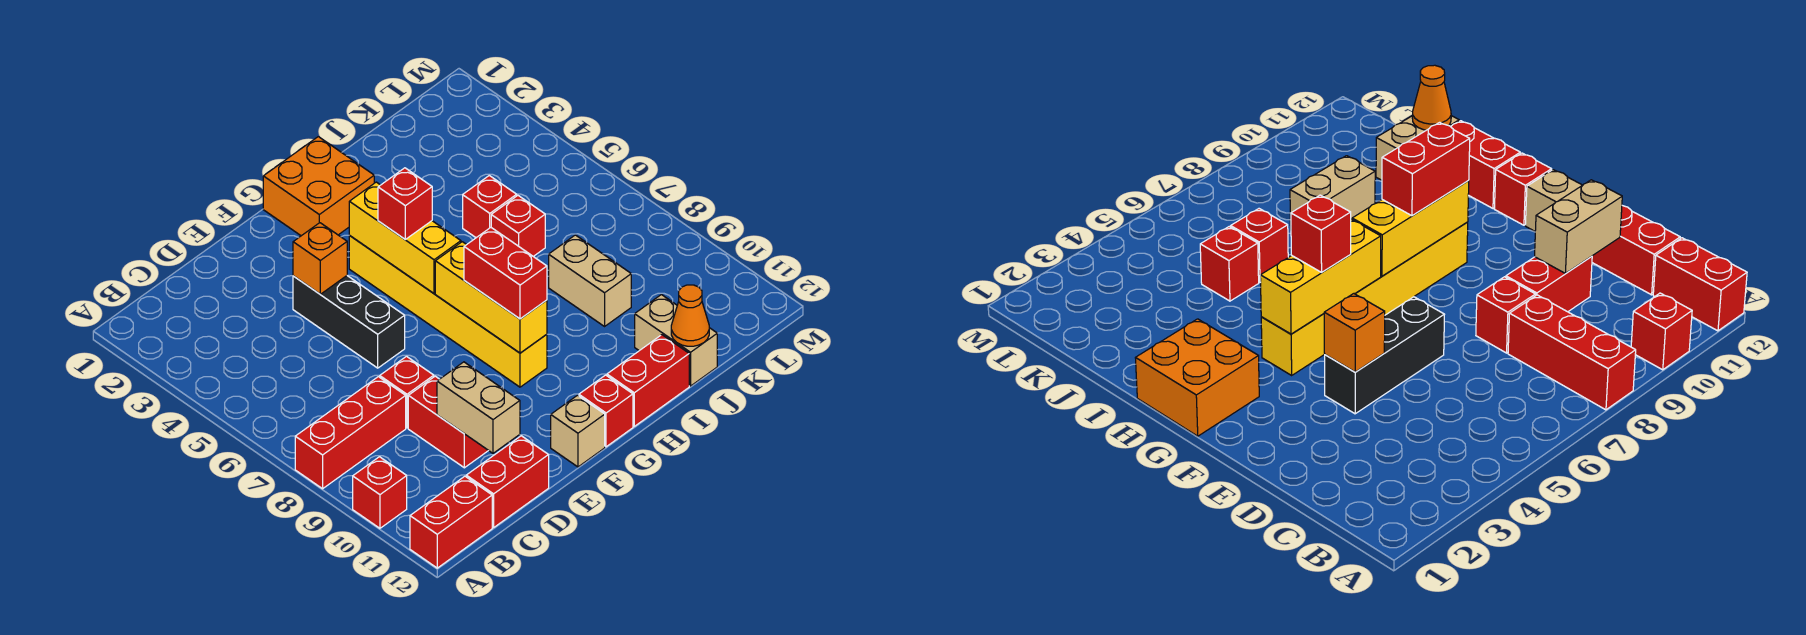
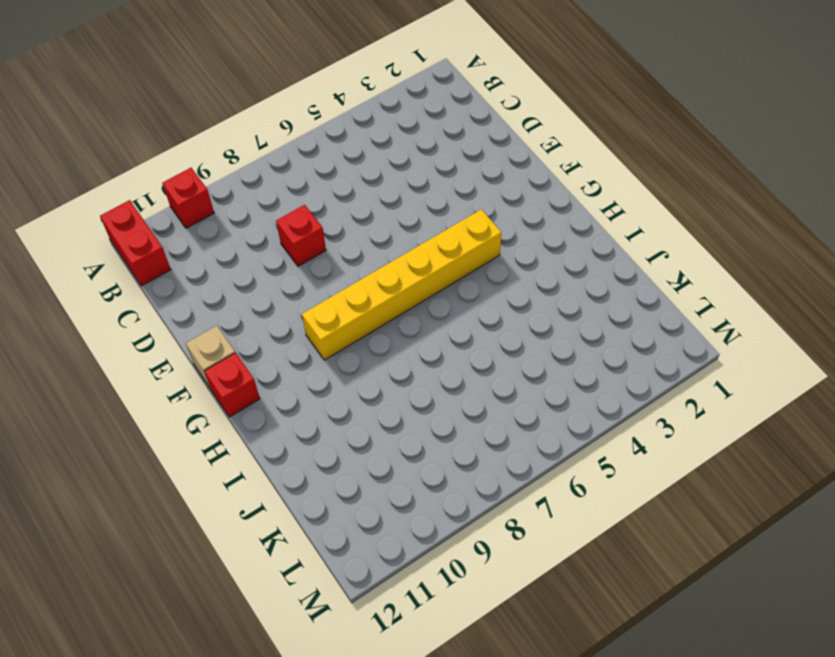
none -> red brick A8:C8 level 1
none -> red brick C12:D12 level 1
none -> red brick D9:D10 level 1

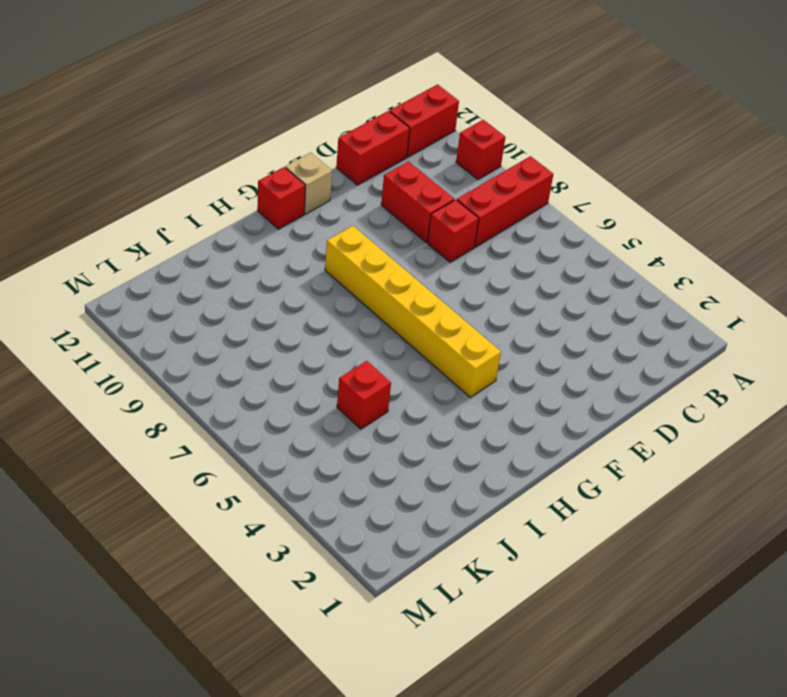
none -> black brick E4:E6 level 1
none -> orange brick G1:H2 level 1
none -> red brick H12:I12 level 1

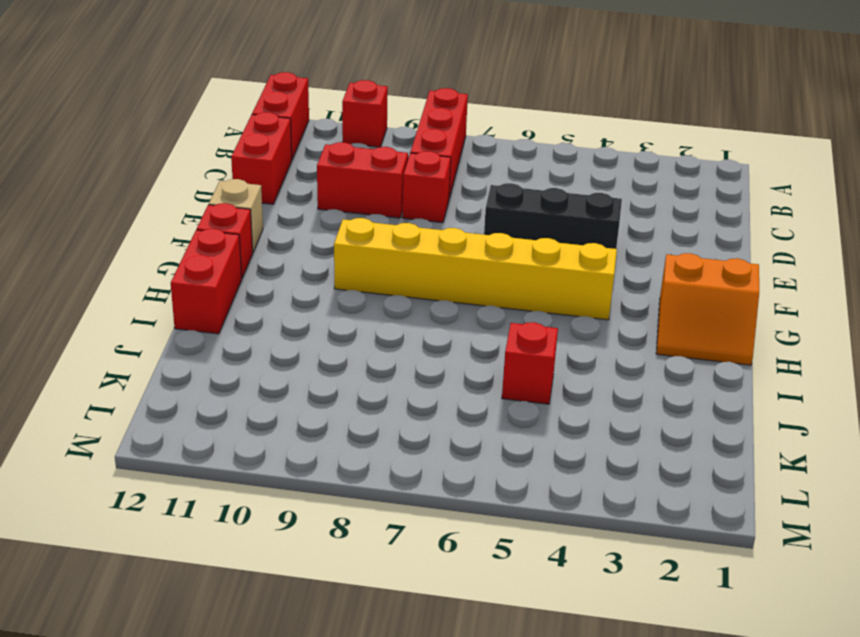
orange slope G1:H2 level 1 top G -> orange brick G1:H2 level 1
none -> red brick J6 level 1
none -> tan brick J8:J9 level 1
none -> tan brick J11:J12 level 1

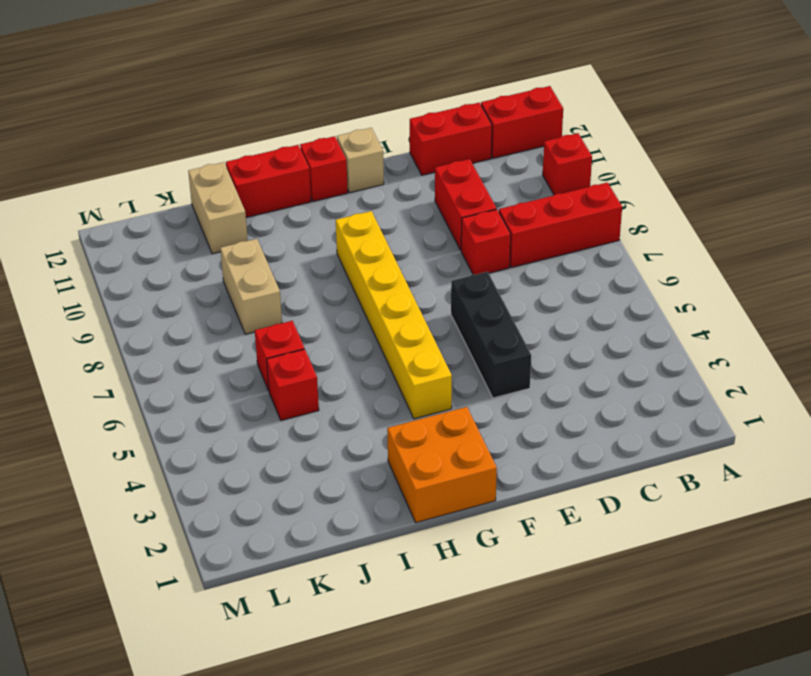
none -> tan brick D10:D11 level 2
none -> orange brick E4 level 2
none -> yellow brick G4:G6 level 2

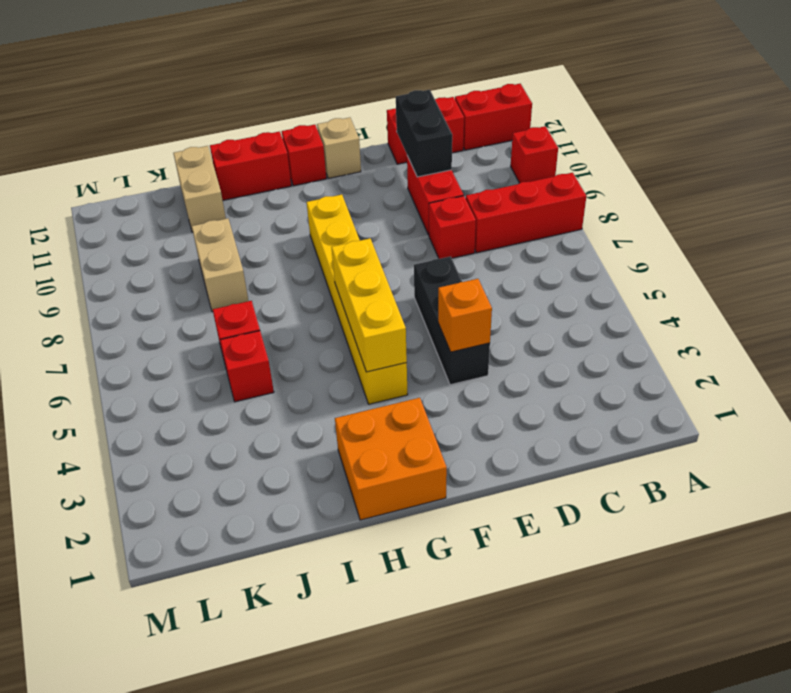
black brick D10:D11 level 2 -> tan brick D10:D11 level 2
none -> yellow brick G7:G9 level 2
none -> orange cone J12 level 2
none -> red brick G5 level 3

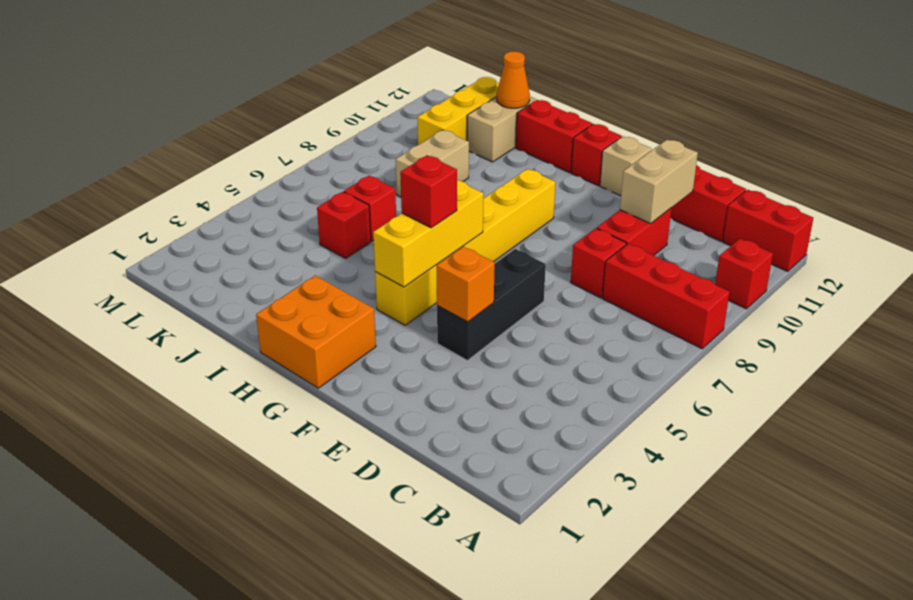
yellow brick K10:K12 level 1 -> yellow brick G7:G9 level 2
none -> red brick G8:G9 level 3

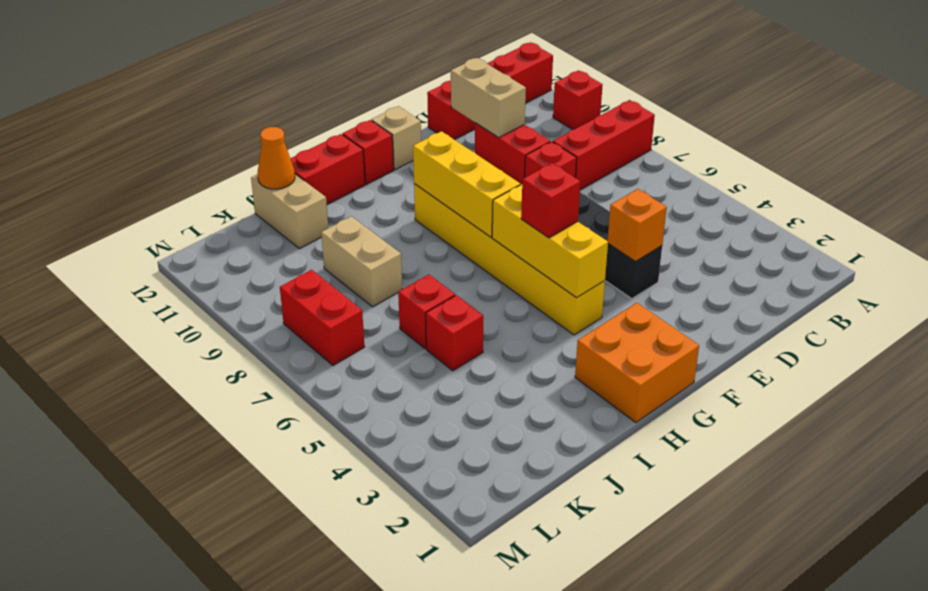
red brick L7:L8 level 1 -> red brick G8:G9 level 3

